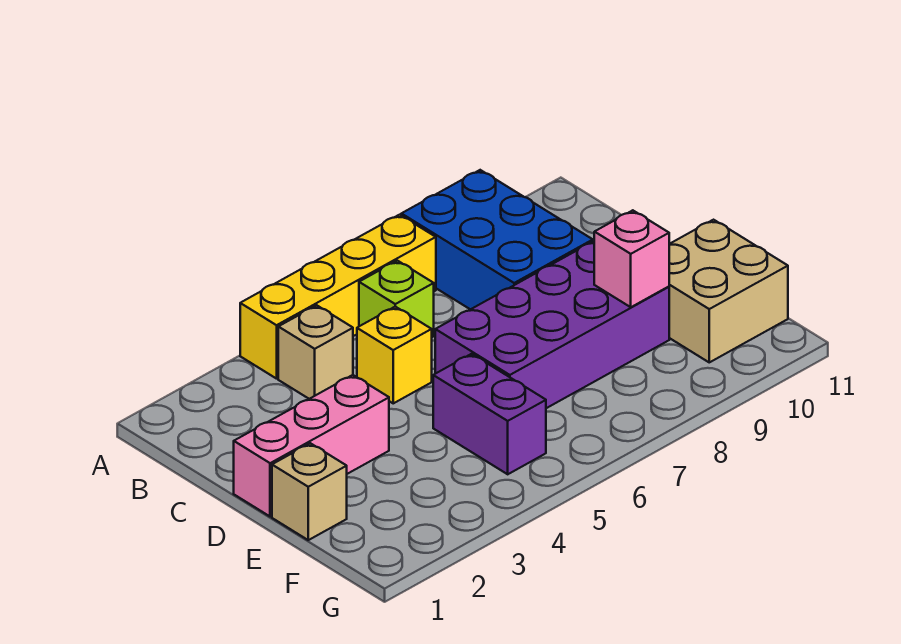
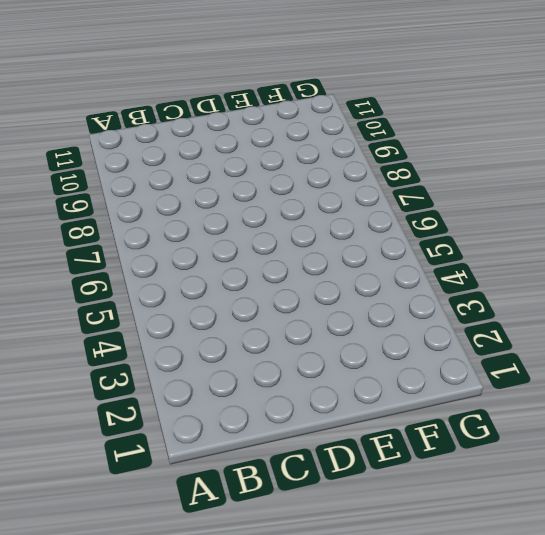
none -> yellow brick A4:A7 level 1
none -> blue brick A8:C9 level 1

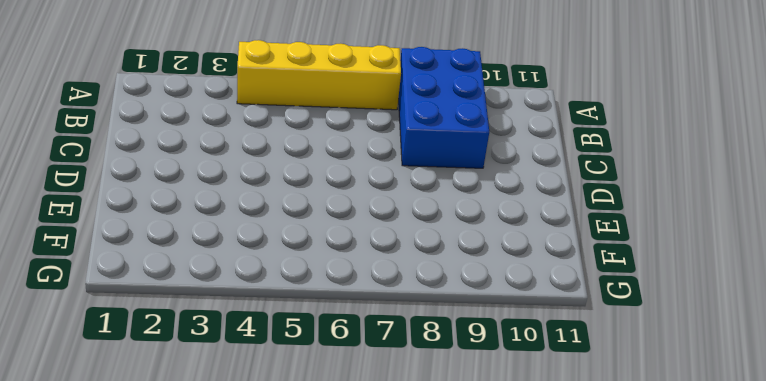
none -> tan brick B4 level 1
none -> lime brick B6 level 1

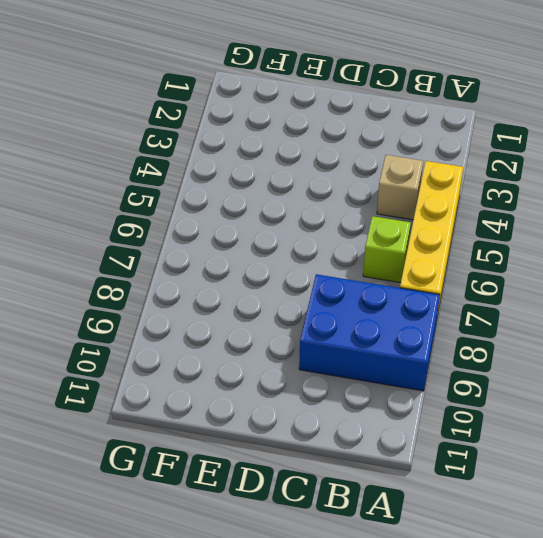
none -> yellow brick C5 level 1
none -> pink brick D1:D3 level 1

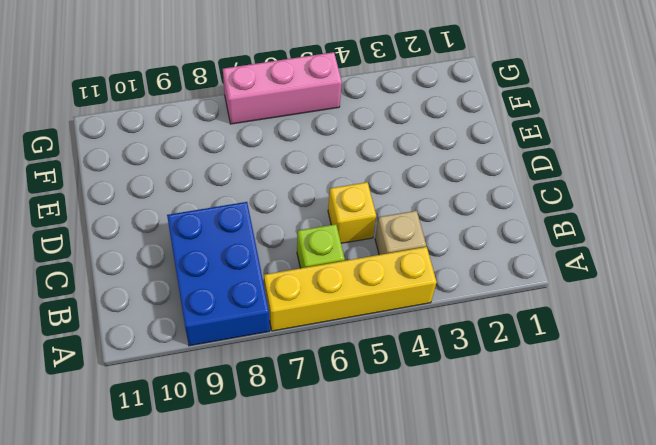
pink brick G5:G7 level 1 -> pink brick D1:D3 level 1
none -> purple brick D6:E9 level 1
none -> tan brick E1 level 1

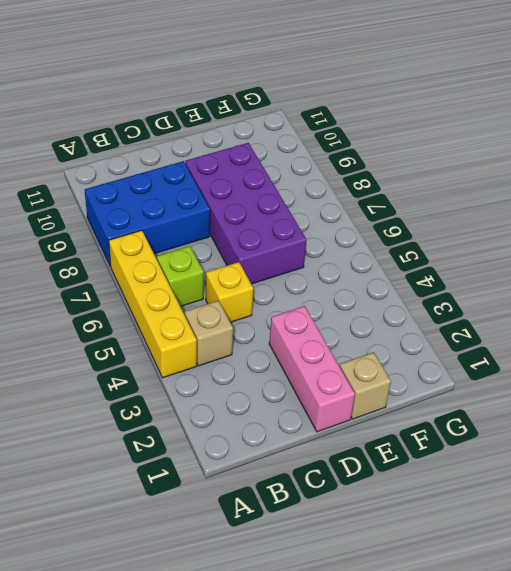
none -> purple brick E5:F5 level 1
none -> tan brick E10:F11 level 1

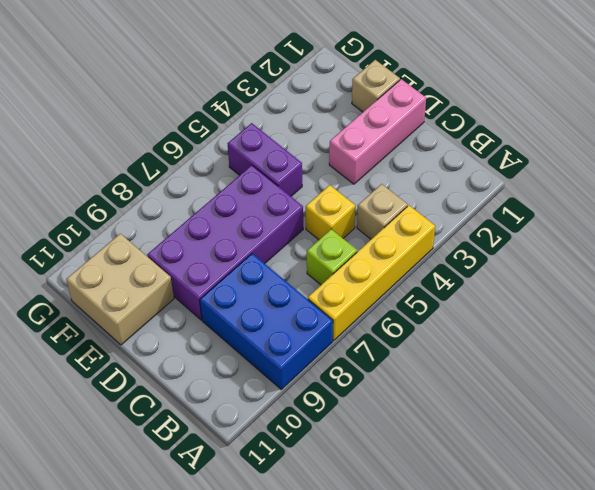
none -> pink brick E9 level 2

